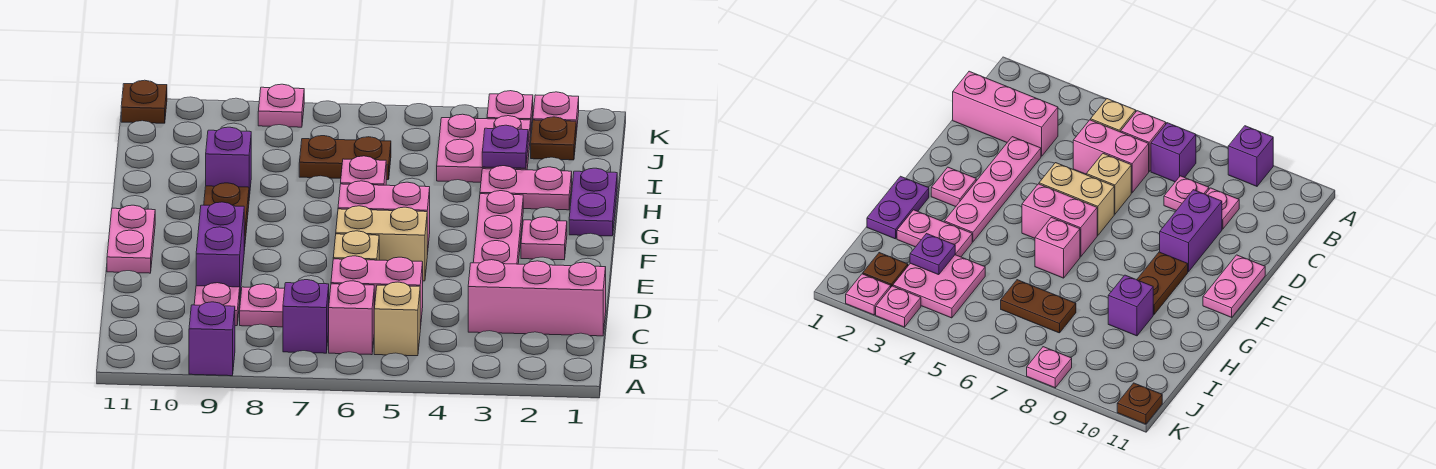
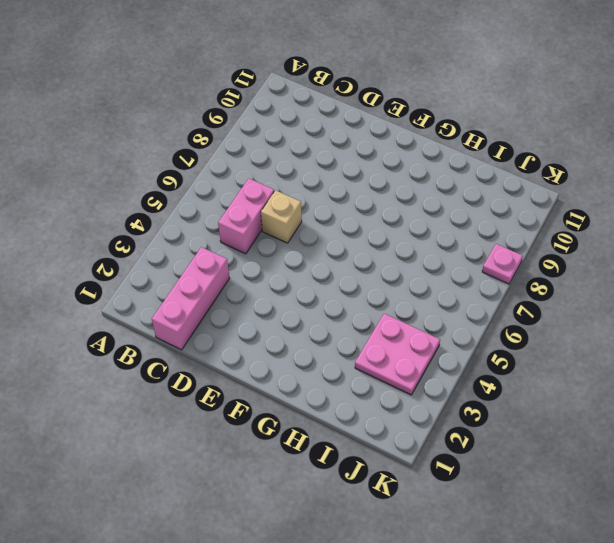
none -> purple brick A9 level 1
none -> tan brick B5 level 1
none -> pink brick B6 level 1

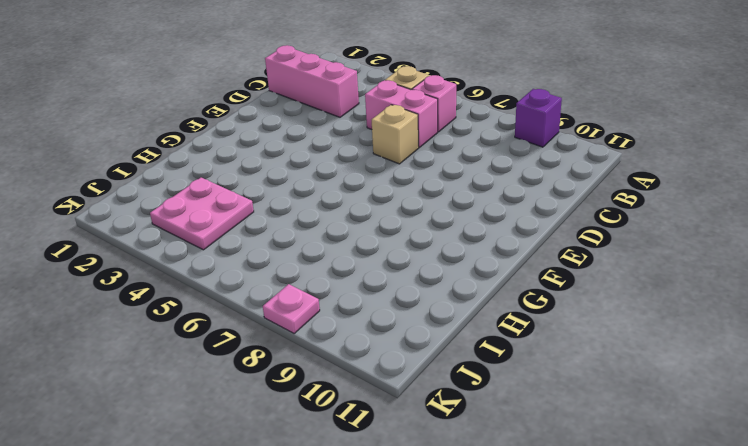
none -> purple brick B7 level 1
none -> pink plate C8 level 1
none -> pink plate C9 level 1

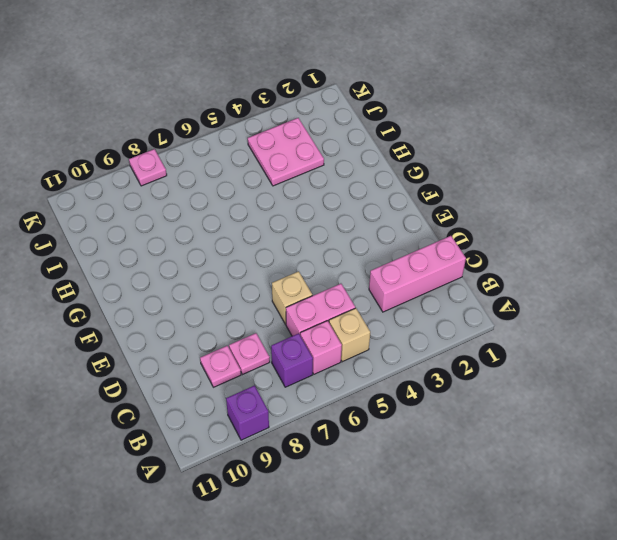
none -> pink plate D3:G3 level 1
none -> purple brick D9:E9 level 1
none -> tan brick E5:E6 level 1

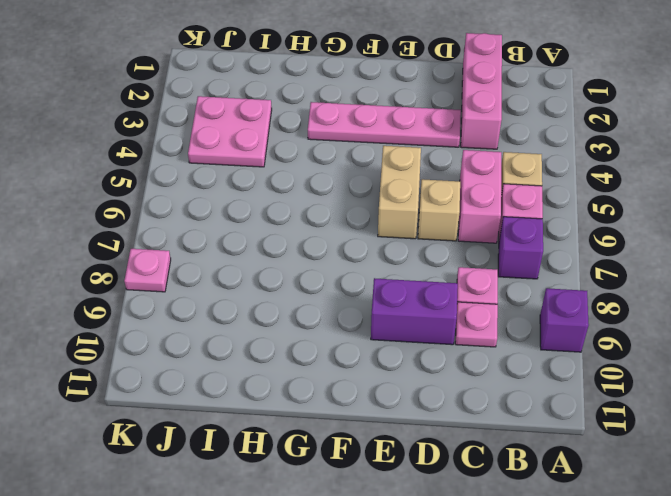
none -> pink plate E11:F11 level 1
none -> pink plate F2 level 1
none -> pink brick F5:F6 level 1

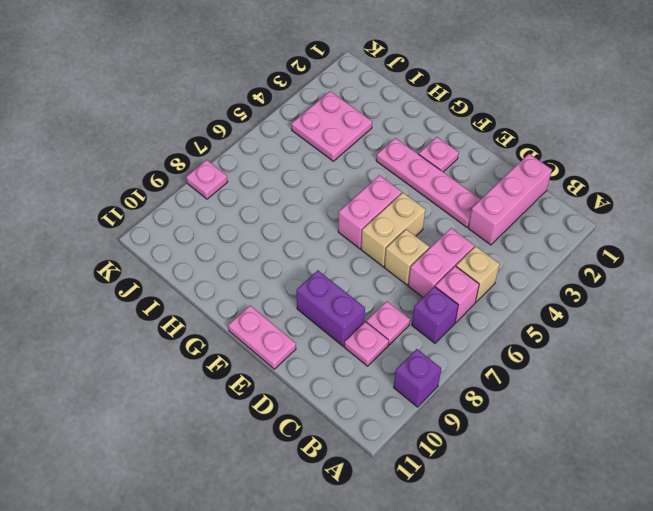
none -> brown plate F9:G9 level 1
none -> purple plate G1:H1 level 1
none -> pink brick G6 level 1

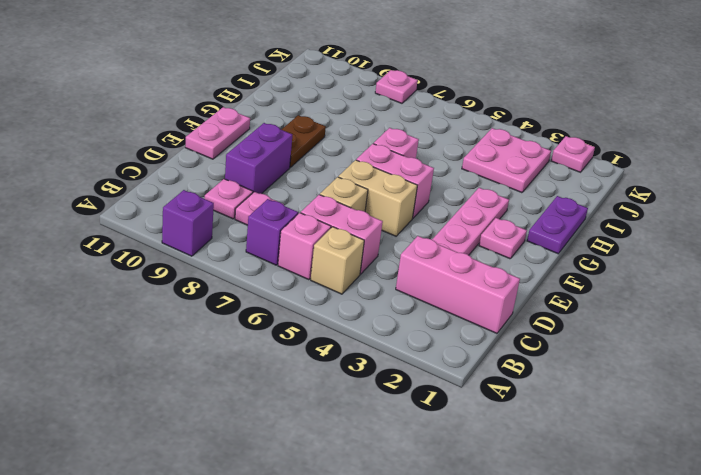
none -> pink plate H2:H3 level 1
none -> purple brick H9 level 1
none -> brown plate I6:I7 level 1

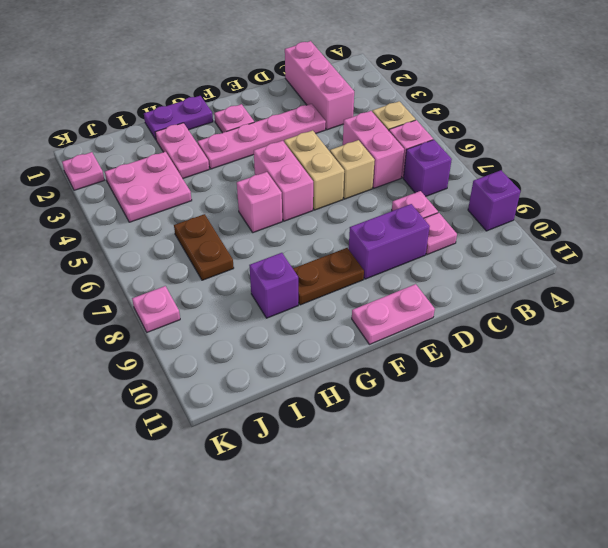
none -> brown plate J2 level 1
none -> pink plate K3 level 1
none -> brown plate K11 level 1

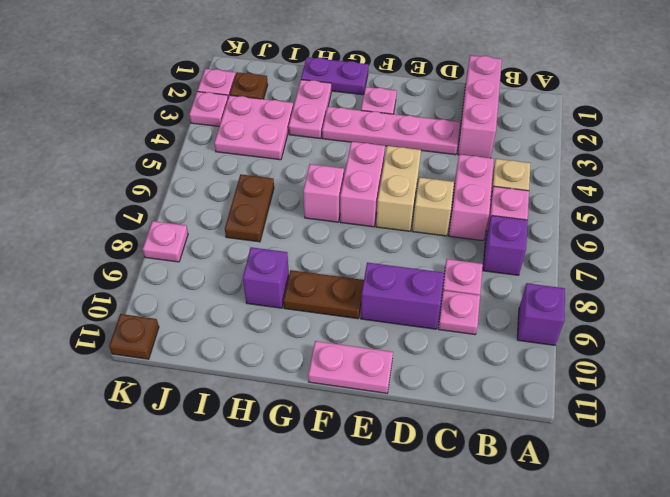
none -> purple plate I3 level 2

